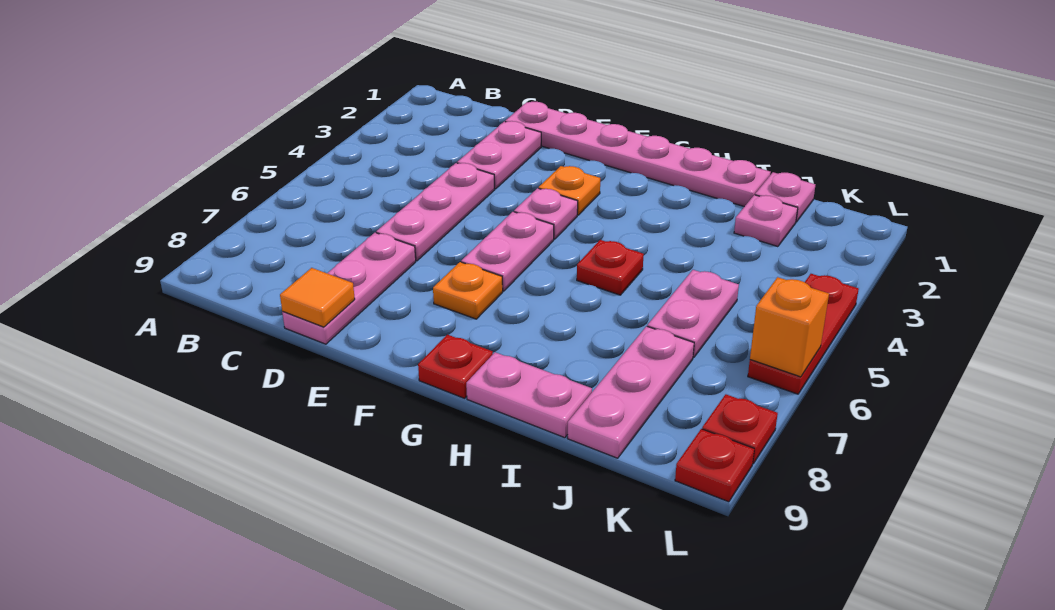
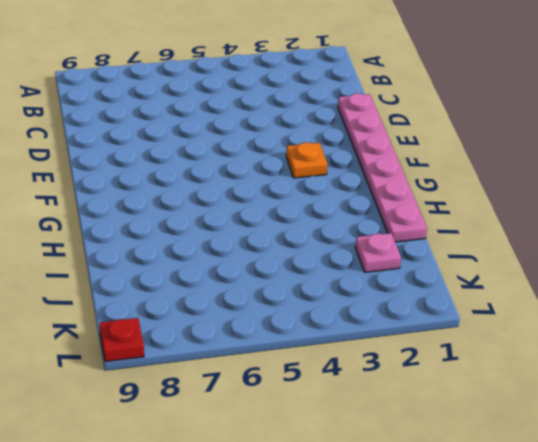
none -> pink plate D2:D3 level 1
none -> pink plate D4:D6 level 1
none -> pink plate D7:D9 level 1

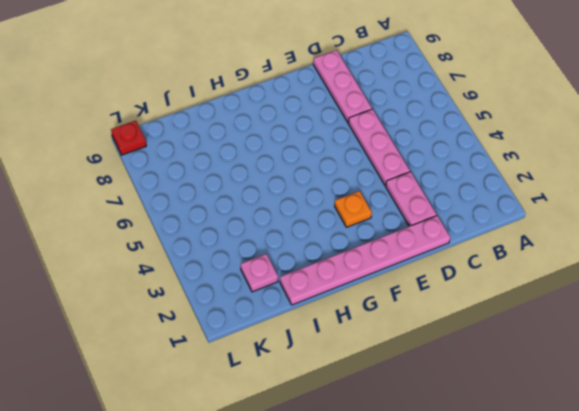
none -> pink plate F4 level 1
none -> pink plate F5:F6 level 1
none -> orange plate F7 level 1

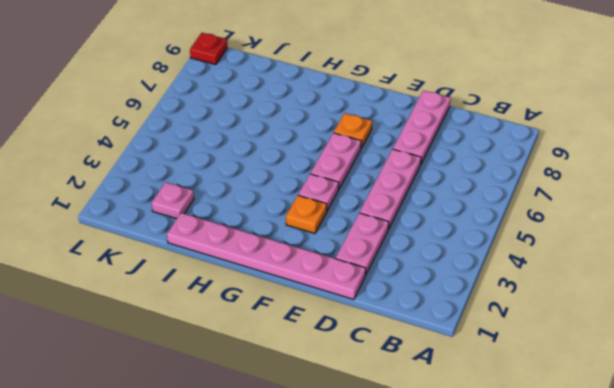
none -> red plate G9 level 1
none -> red plate H5 level 1
none -> pink plate H9:I9 level 1

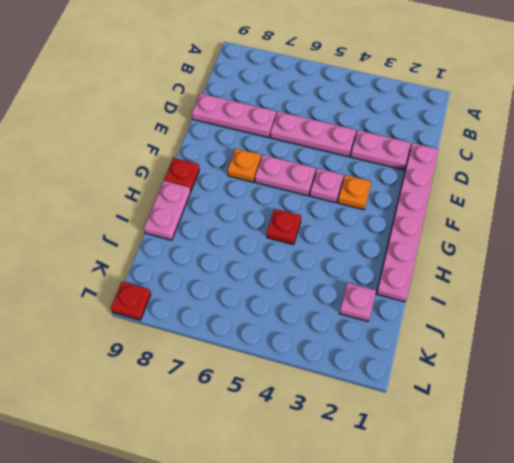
none -> pink plate J1 level 1
none -> pink plate J5:J6 level 1
none -> pink plate J7:J9 level 1

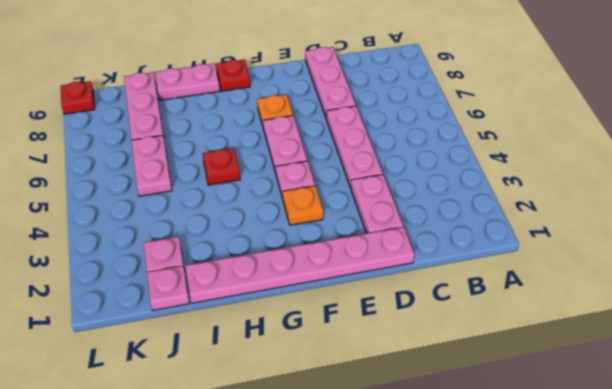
none -> red plate L4:L6 level 1
none -> red plate L8 level 1
none -> orange tile D9 level 2

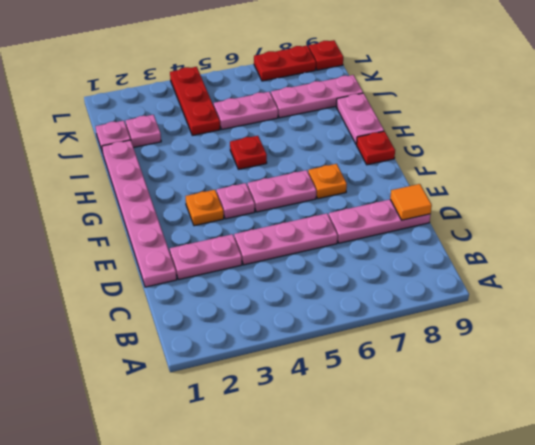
red plate J4:L4 level 1 -> red plate L4:L6 level 1
red plate L7:L8 level 1 -> red plate L8 level 1
none -> orange brick L6 level 2

